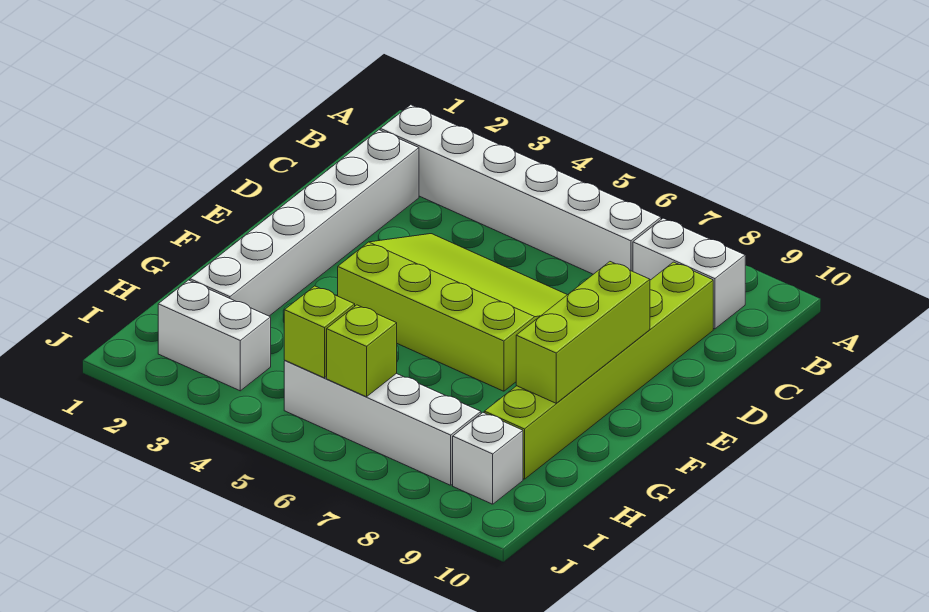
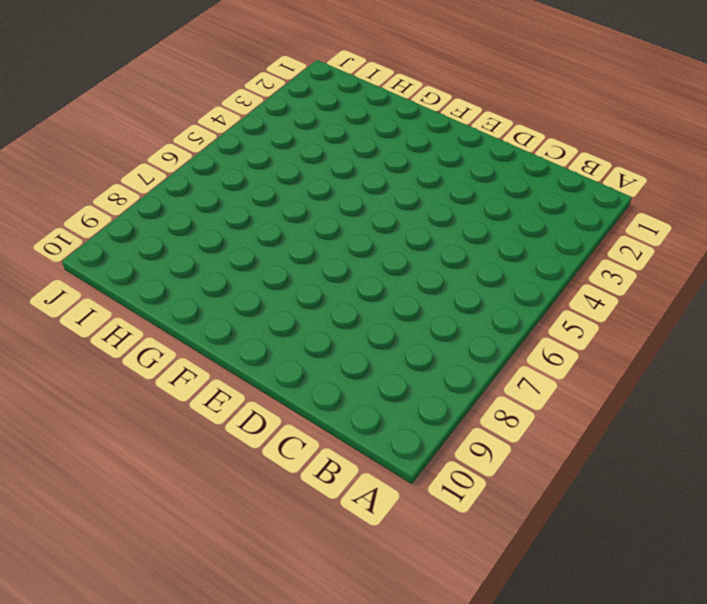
none -> white brick B2:B7 level 1
none -> white brick B8:B9 level 1

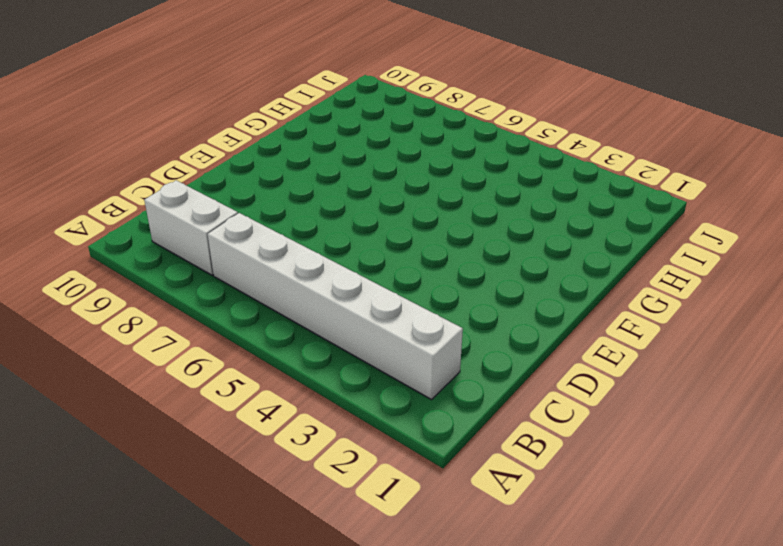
none -> white brick C2:H2 level 1
none -> lime brick C9:H9 level 1

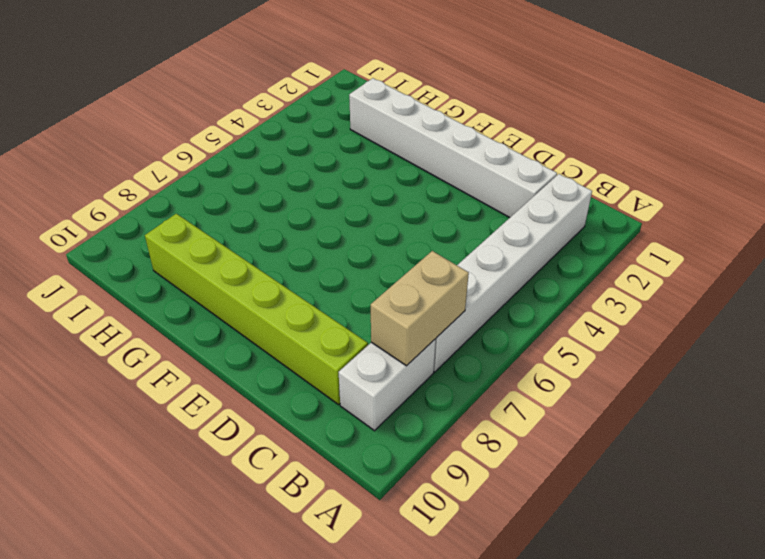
tan brick B7:B8 level 2 -> none
none -> lime slope D4:F7 level 1 top F
none -> white brick I2:I3 level 1

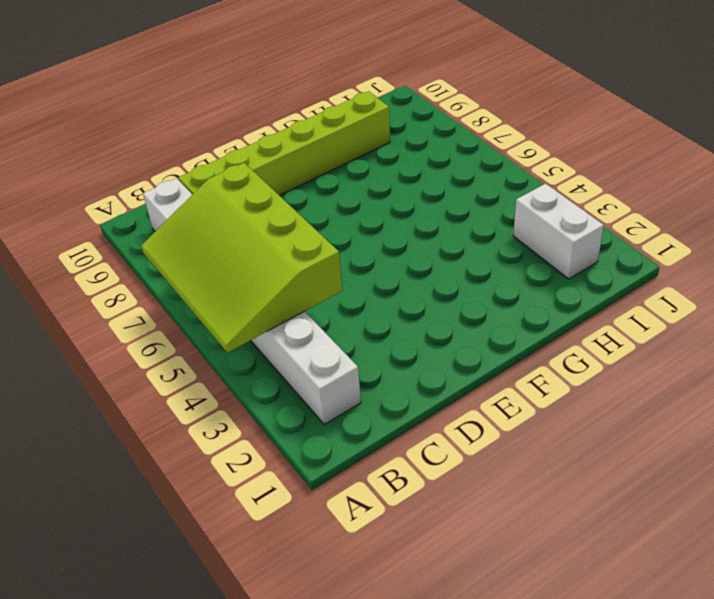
lime slope A4:C7 level 2 top C -> lime slope D4:F7 level 1 top F
none -> white brick C2:H2 level 1
none -> white brick I5:I8 level 1

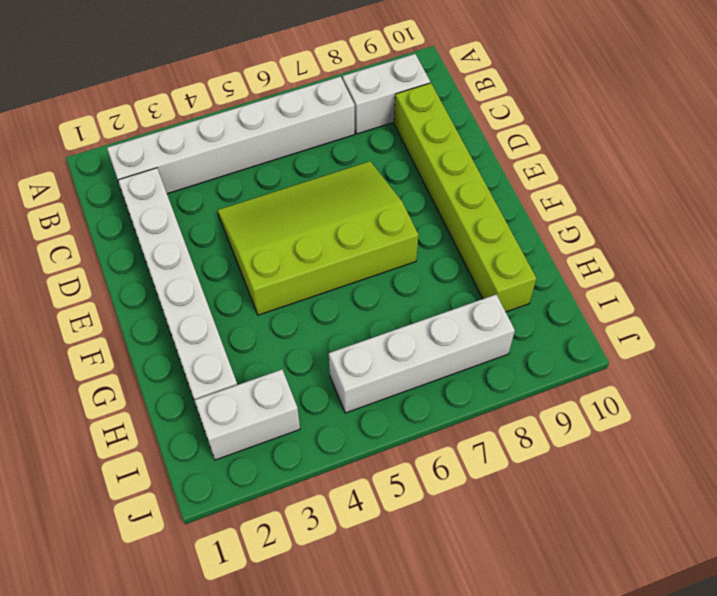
none -> white brick I9 level 1
none -> lime brick E9:G9 level 2

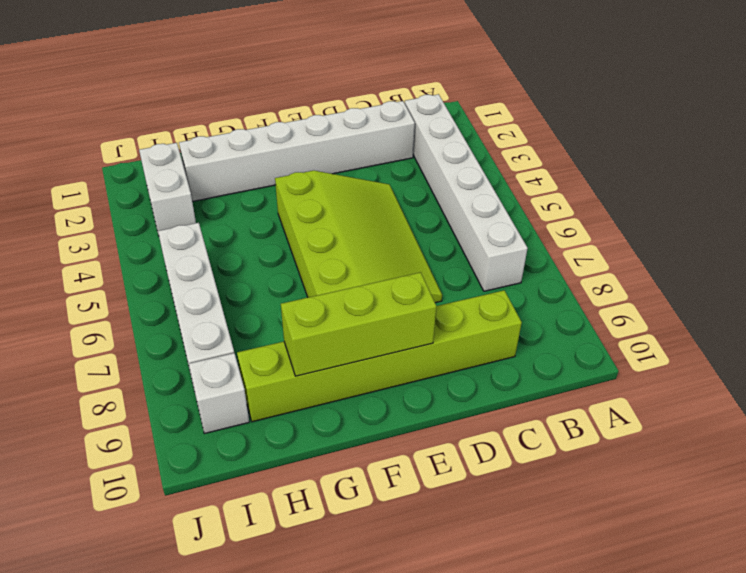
none -> white brick B8:B9 level 1
none -> lime brick I5 level 2

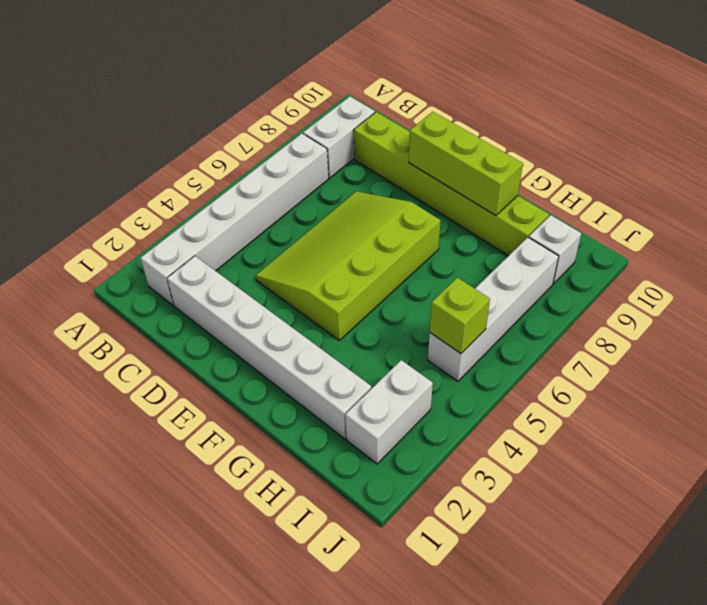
none -> lime brick I6 level 2

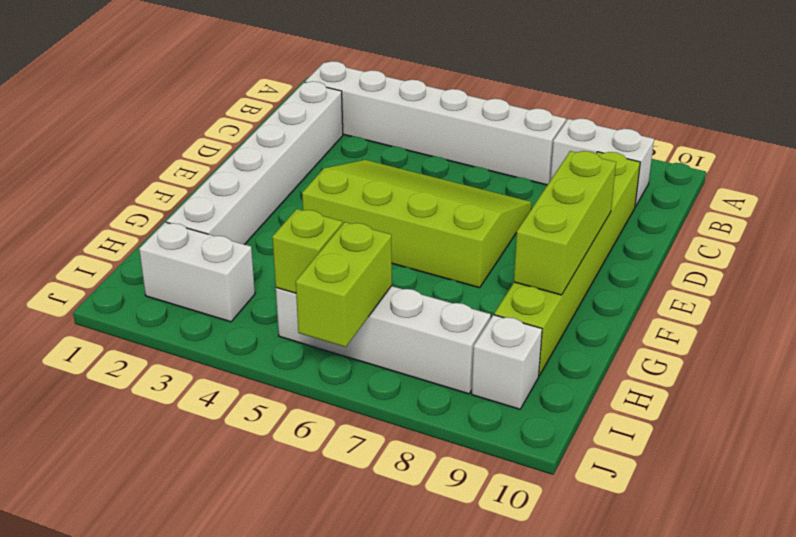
lime brick I6:J6 level 2 -> lime brick I6 level 2

